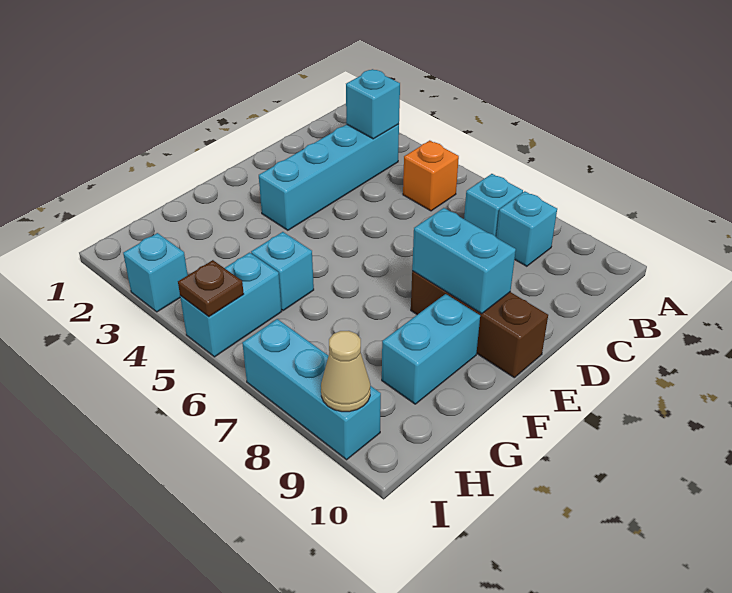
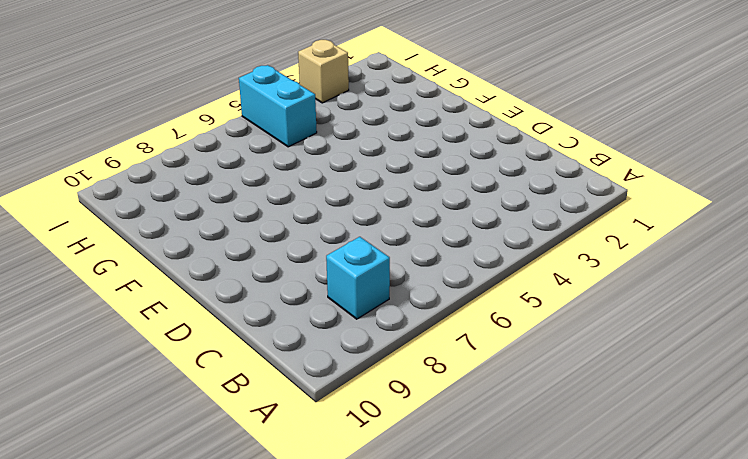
tan brick I3 level 1 -> cyan brick I3 level 1
none -> cyan brick B3:E3 level 1
none -> orange brick B5 level 1
none -> cyan brick B7 level 1

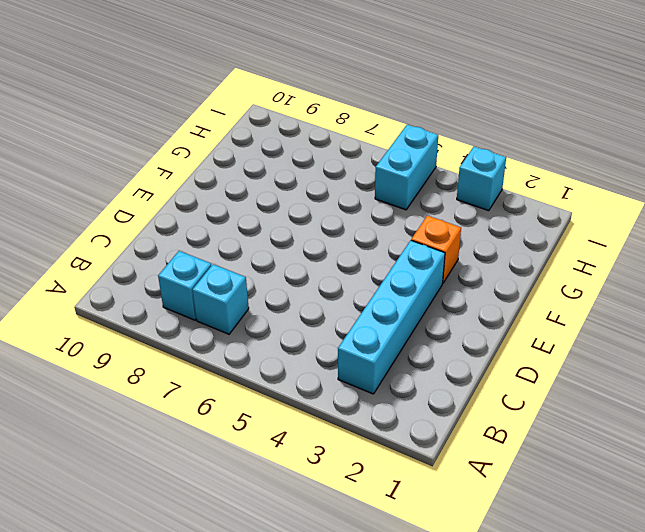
orange brick F3 level 1 -> orange brick B5 level 1
none -> brown brick E8:E10 level 1
none -> cyan brick F9:G9 level 1
none -> cyan brick G5 level 1

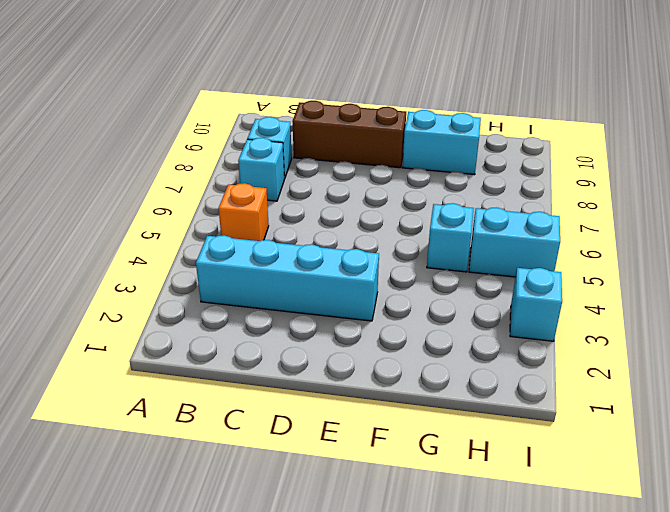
brown brick C9:E9 level 1 -> brown brick E8:E10 level 1
none -> cyan brick I7:I9 level 1
none -> cyan brick B3 level 2
none -> cyan brick E8:E9 level 2

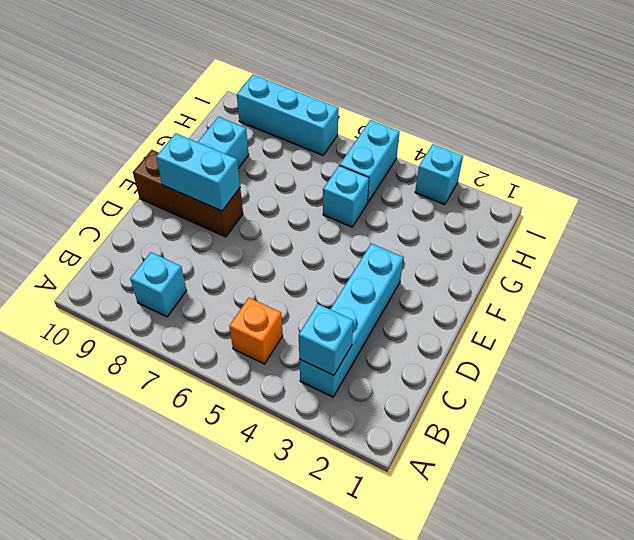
none -> cyan brick B7 level 1
none -> brown plate I5 level 2
none -> tan cone I9 level 2

